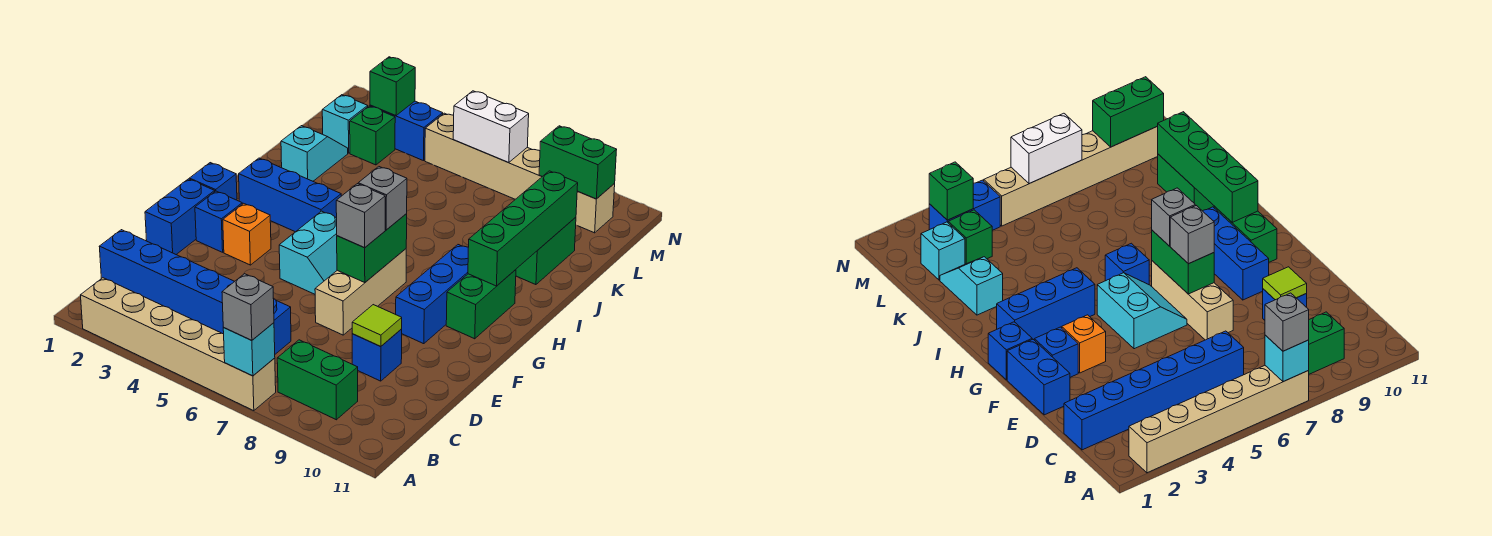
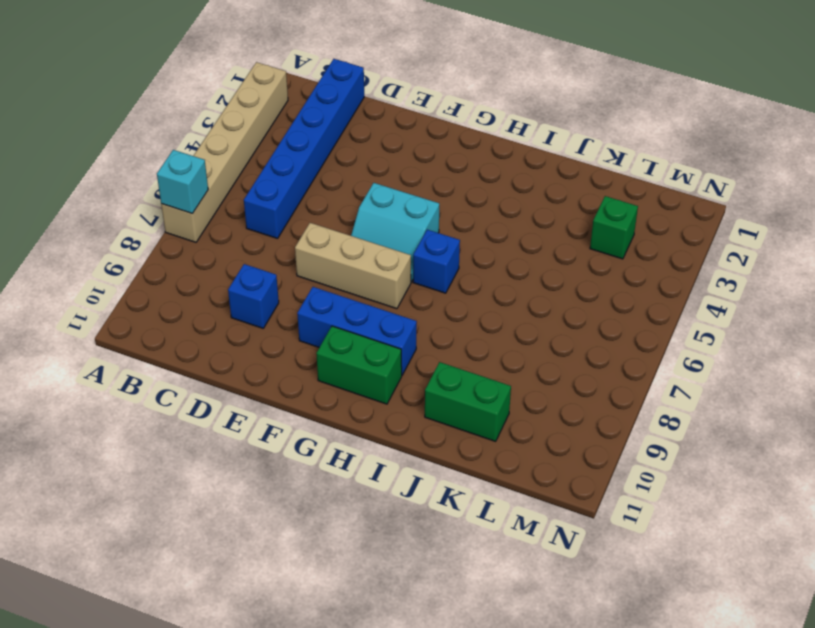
none -> green brick B8:B9 level 1
none -> blue brick E1:F1 level 1
none -> blue brick F2 level 1
none -> orange brick F3 level 1

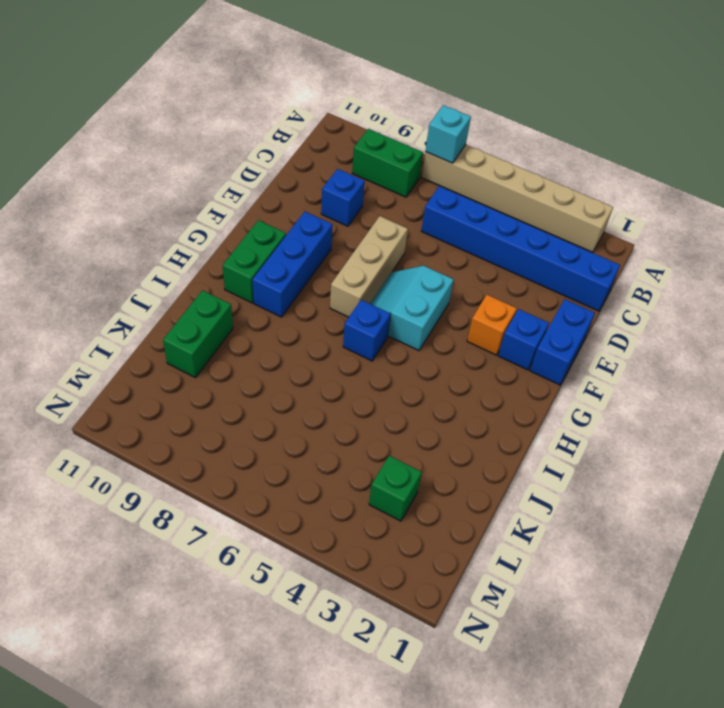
none -> blue brick G1 level 1
none -> blue brick H2:H4 level 1
none -> cyan slope J2:K2 level 1 top J
none -> cyan brick L2 level 1

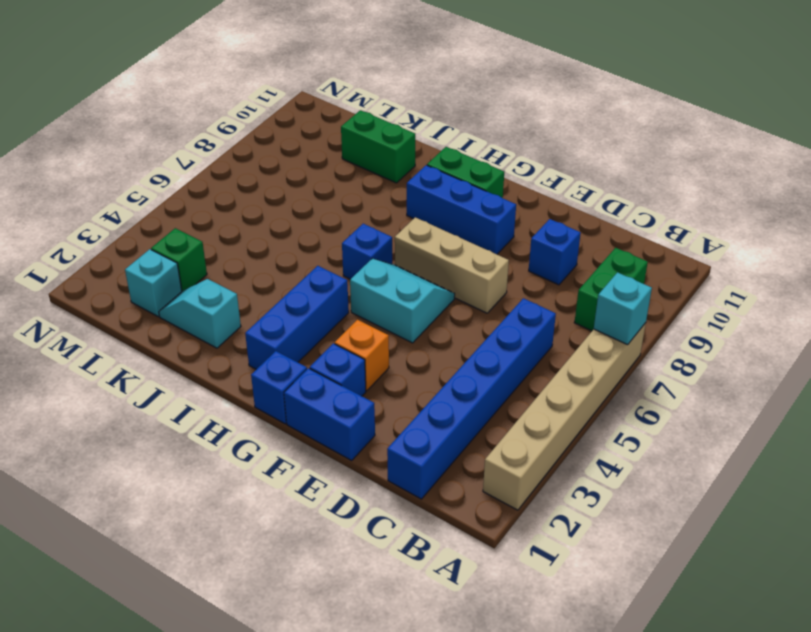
none -> blue brick M3:M4 level 1
none -> tan brick M5:M10 level 1
none -> lime tile D9 level 2
none -> green brick F7:G7 level 2

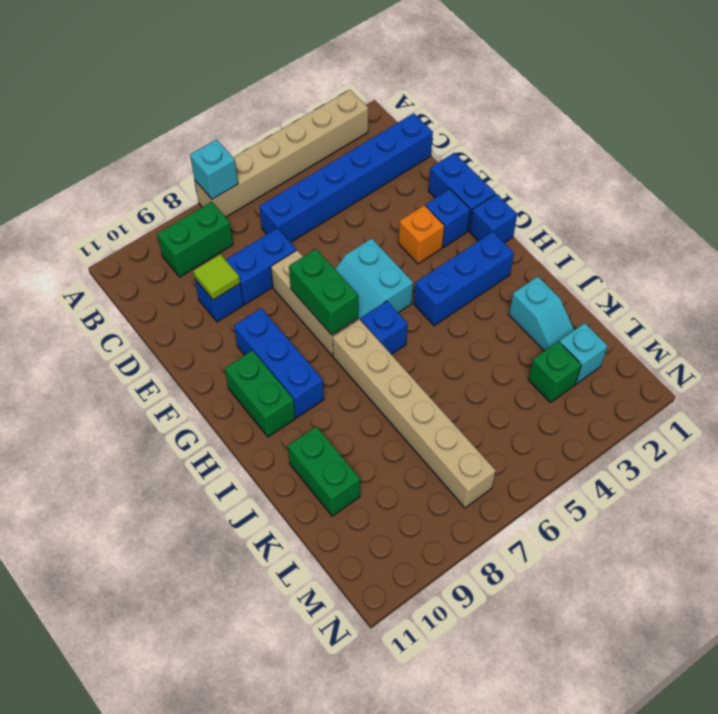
blue brick D7:D8 level 1 -> blue brick M3:M4 level 1
tan brick H7:M7 level 1 -> tan brick M5:M10 level 1
none -> green brick H10:K10 level 2
none -> green brick M3 level 2
none -> white brick M6:M7 level 2
none -> green brick M9:M10 level 2

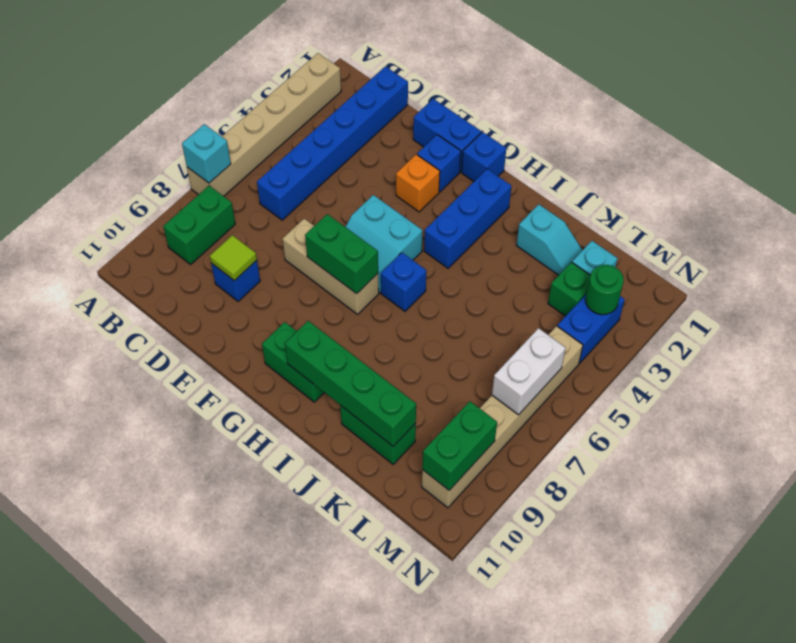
green round brick M3 level 2 -> green brick M3 level 2
none -> blue brick F9:H9 level 1
none -> grey brick A7 level 3
none -> grey brick F7 level 3
none -> grey brick G7 level 3

